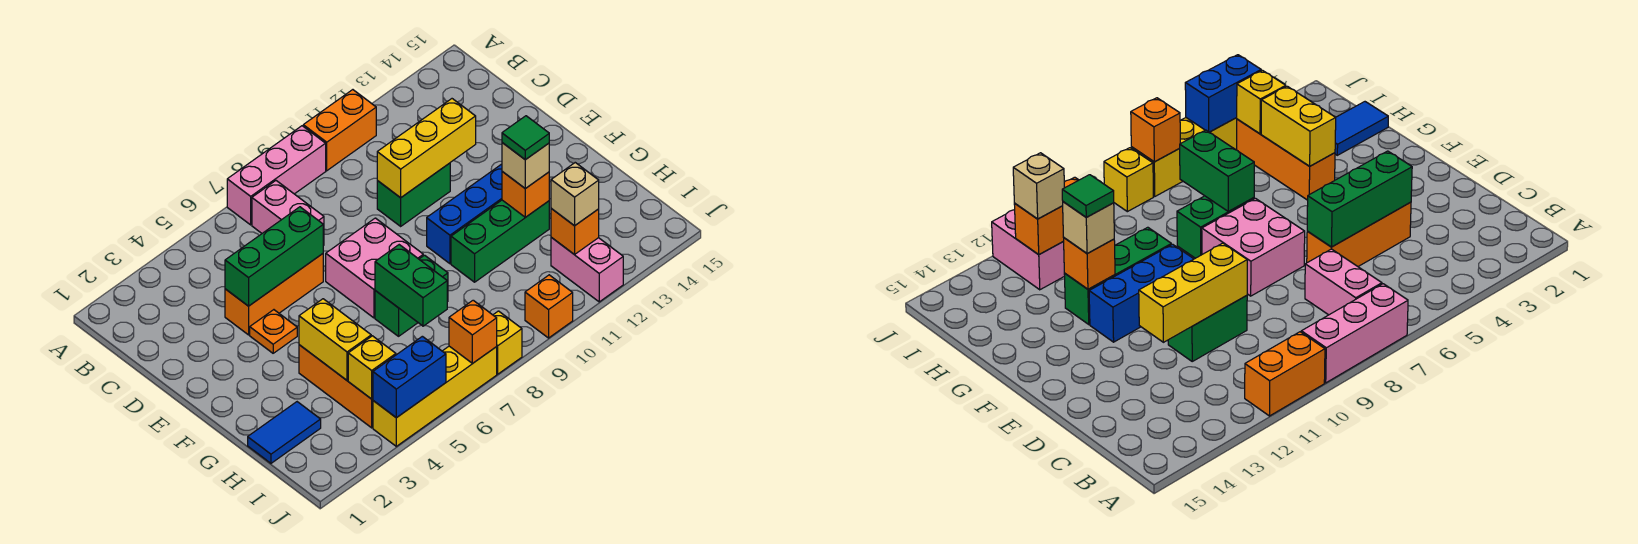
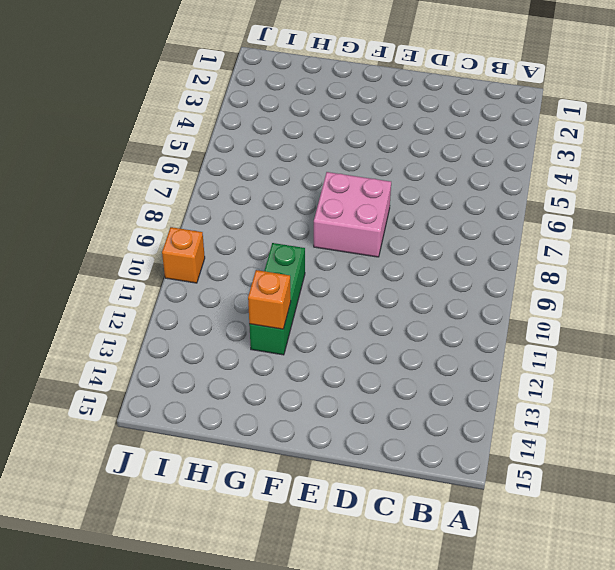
none -> pink brick A7:A9 level 1
none -> orange brick A10:A11 level 1
none -> pink brick B7:C7 level 1

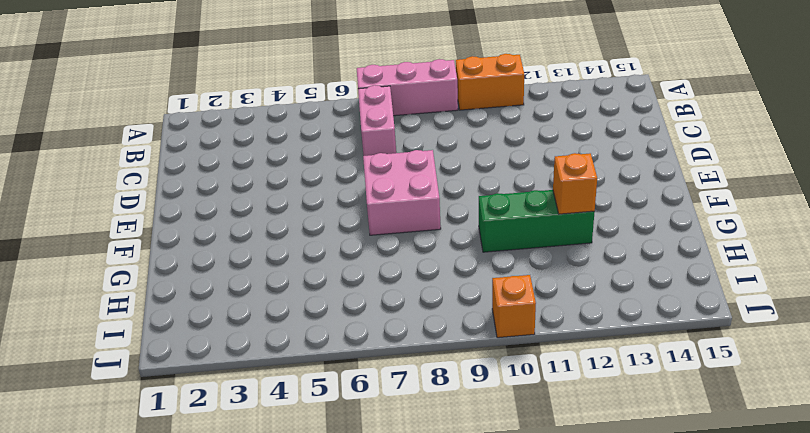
none -> orange brick D4:D6 level 1
none -> green brick D10:D11 level 1
none -> orange plate E4 level 1

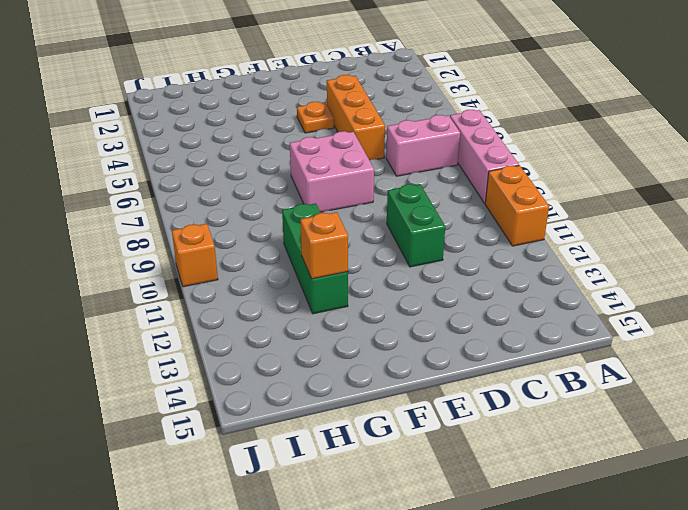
none -> blue brick F10:F12 level 1
none -> orange brick G4:I4 level 1
none -> green brick G7:G8 level 1

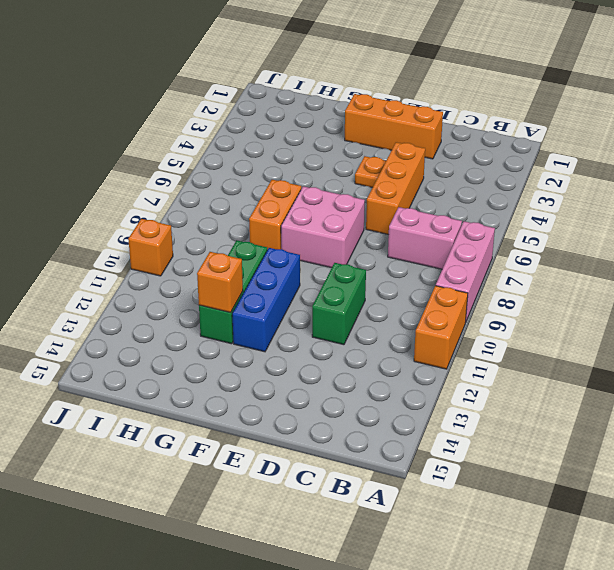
orange brick D2:F2 level 1 -> orange brick G4:I4 level 1
orange brick G7:G8 level 1 -> green brick G7:G8 level 1
none -> blue tile H1:H2 level 1
none -> pink brick I12:J12 level 1
none -> yellow brick J4:J7 level 1

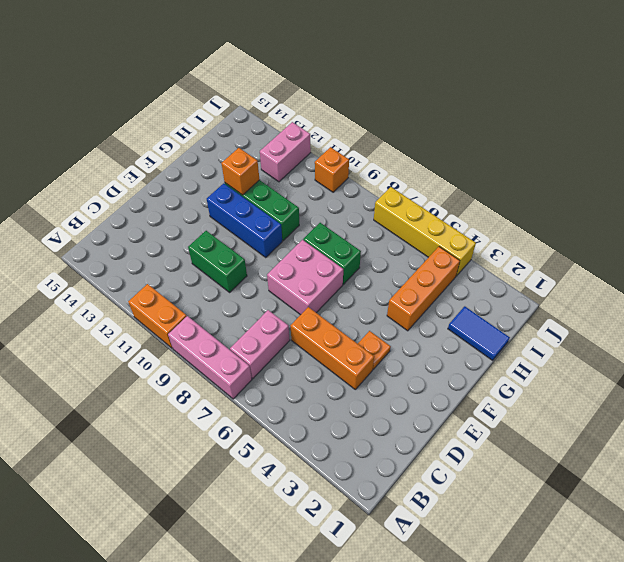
none -> yellow brick J8 level 1
none -> green brick D4:D6 level 2
none -> yellow brick D10:D12 level 2

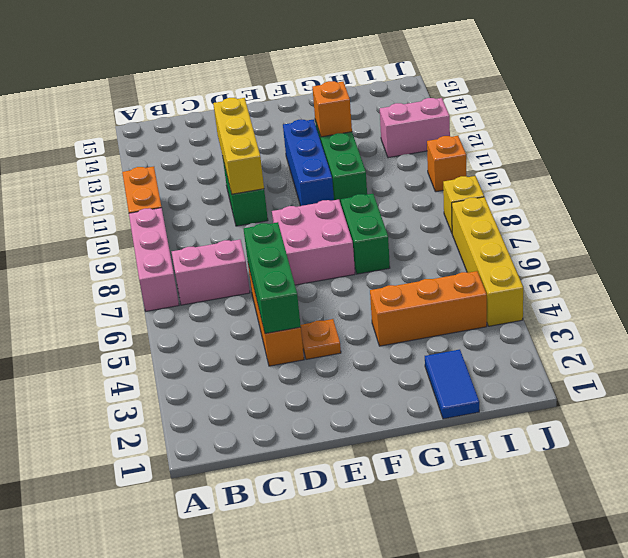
none -> yellow brick G4:H4 level 2
none -> green brick G7:H7 level 2
none -> yellow brick I4 level 2

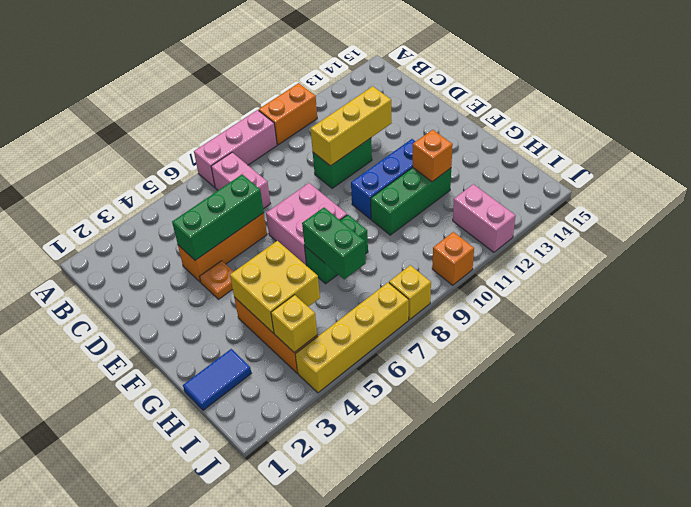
yellow brick G4:H5 level 2 -> yellow brick G4:H4 level 2
none -> orange brick I12 level 2
none -> blue brick J4:J5 level 2
none -> orange brick J7 level 2

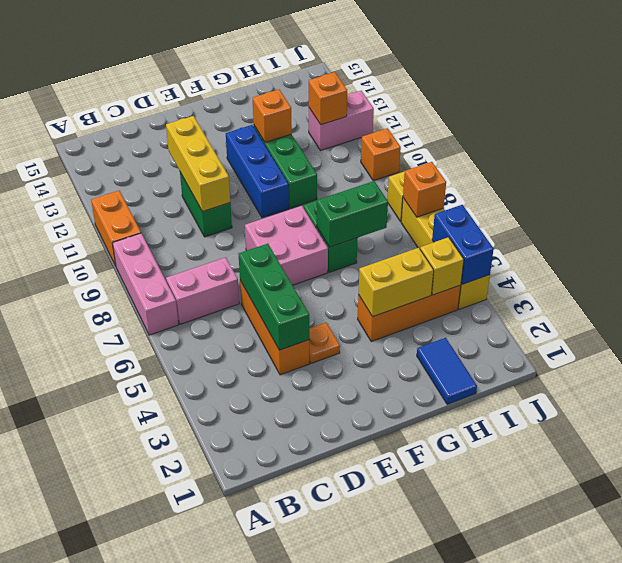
none -> tan brick G12 level 3
none -> tan brick I12 level 3
none -> green tile G12 level 4

